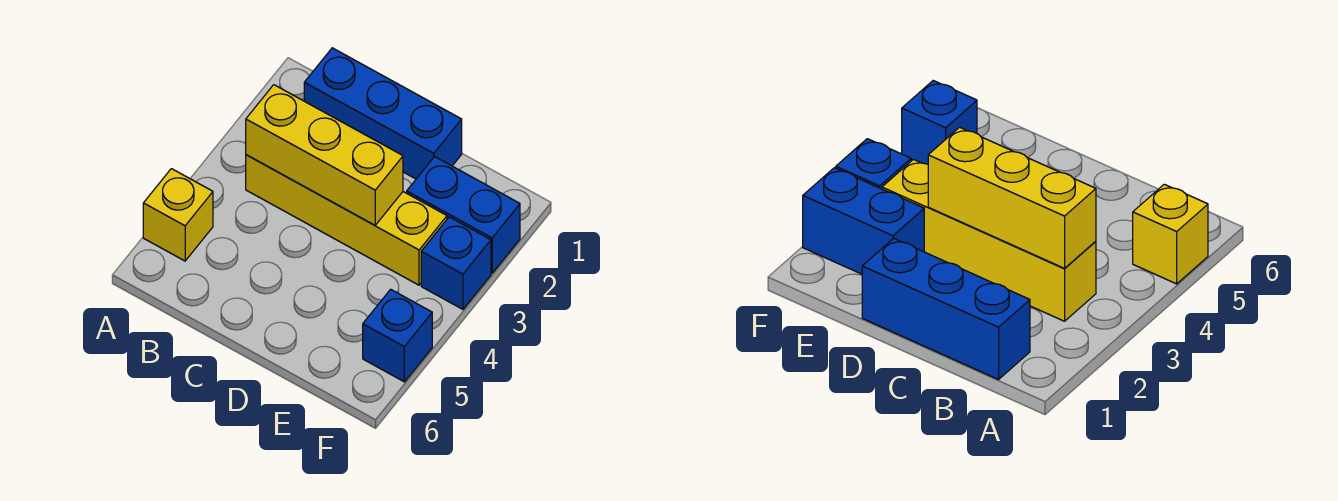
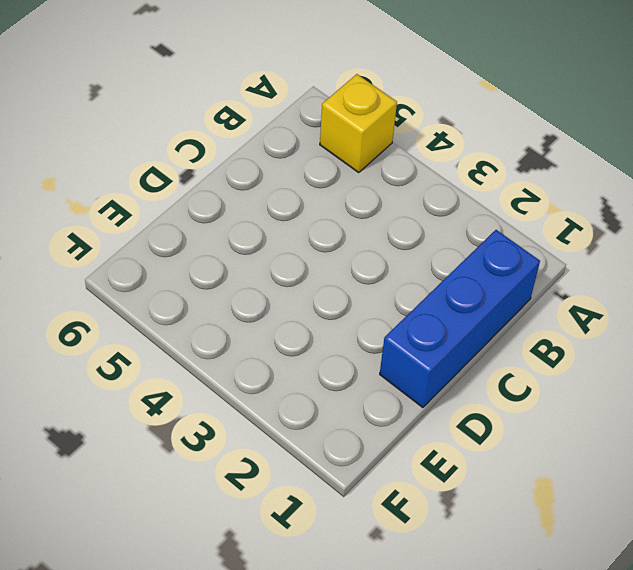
none -> yellow brick B3:E3 level 1
none -> blue brick E2:F2 level 1

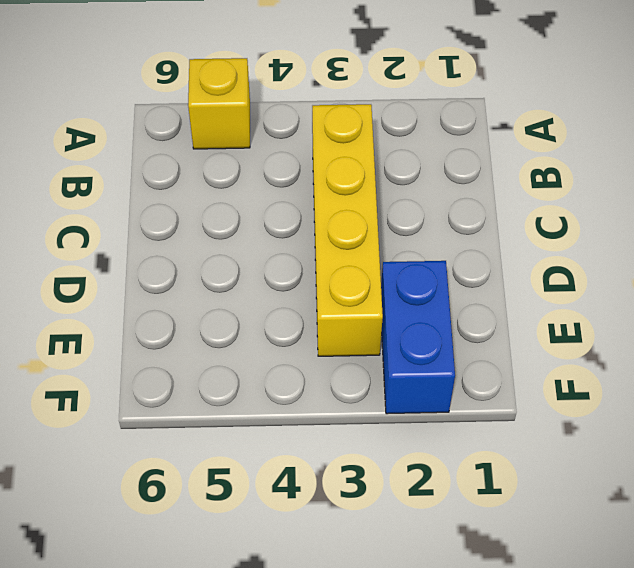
none -> blue brick B1:D1 level 1
none -> blue brick F3 level 1

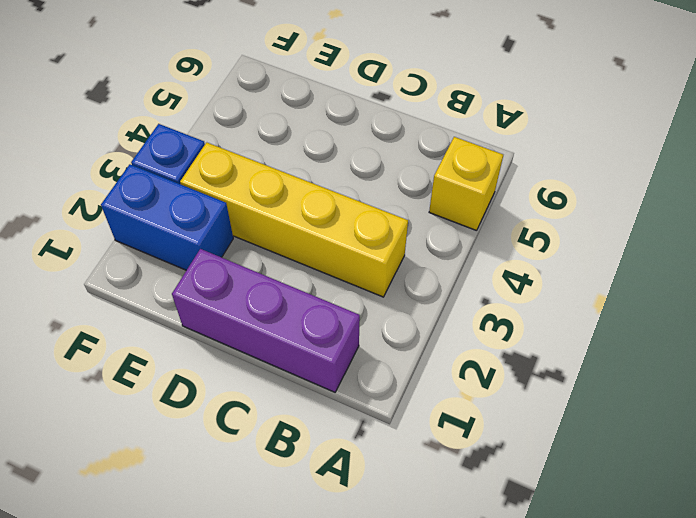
purple brick B1:D1 level 1 -> blue brick B1:D1 level 1
none -> blue brick F5 level 1
none -> yellow brick B3:D3 level 2

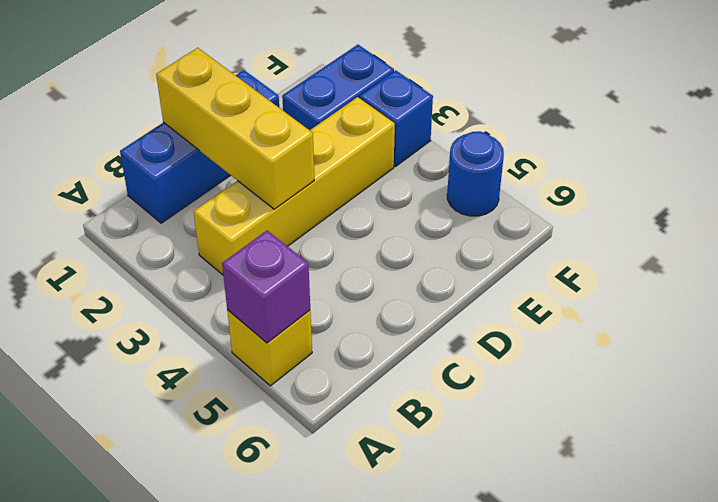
purple brick A5 level 2 -> none
yellow brick C1:C3 level 2 -> yellow brick B3:D3 level 2
blue round brick F5 level 1 -> blue brick F5 level 1

